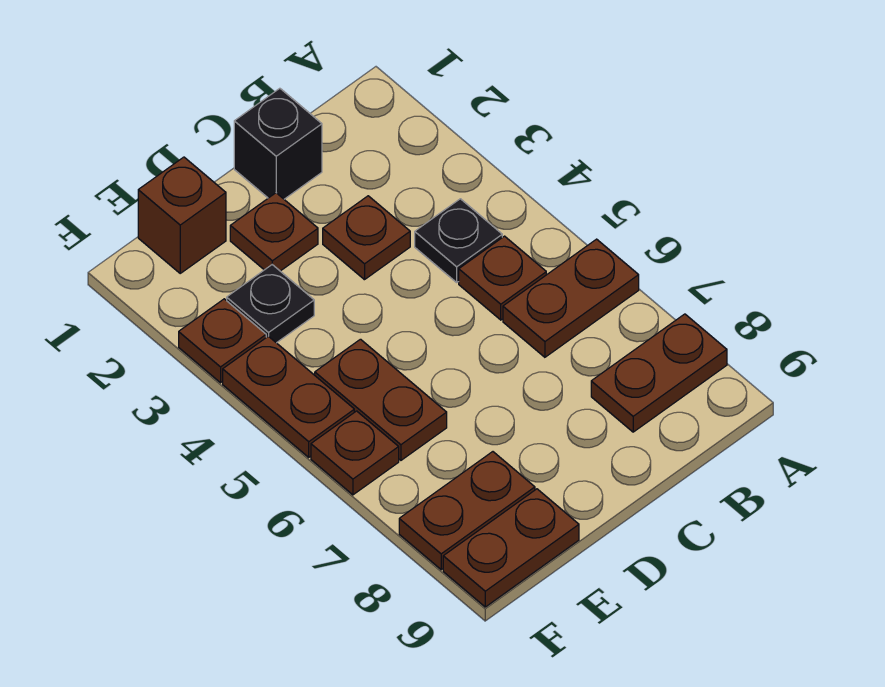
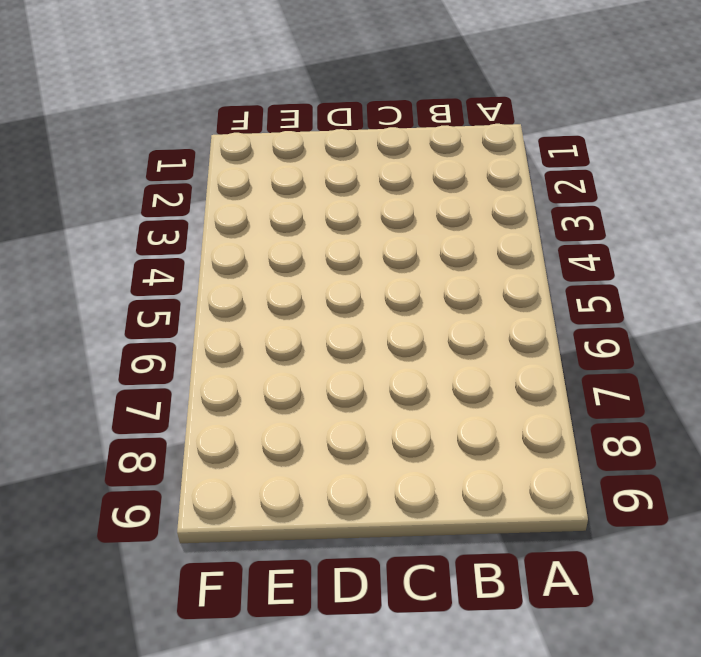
none -> brown plate A6:B6 level 1
none -> brown plate A8:B8 level 1
none -> black plate B4 level 1

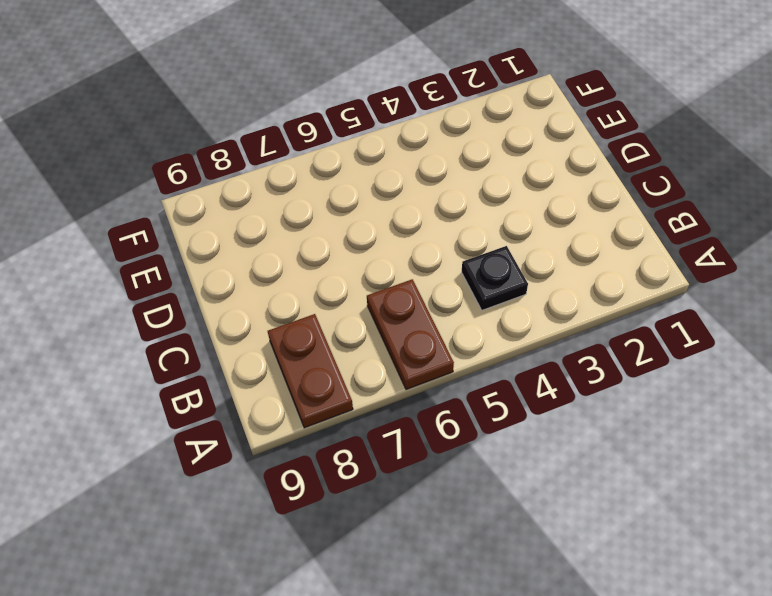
none -> brown plate B5 level 1
none -> black brick C1 level 1
none -> brown plate C3 level 1

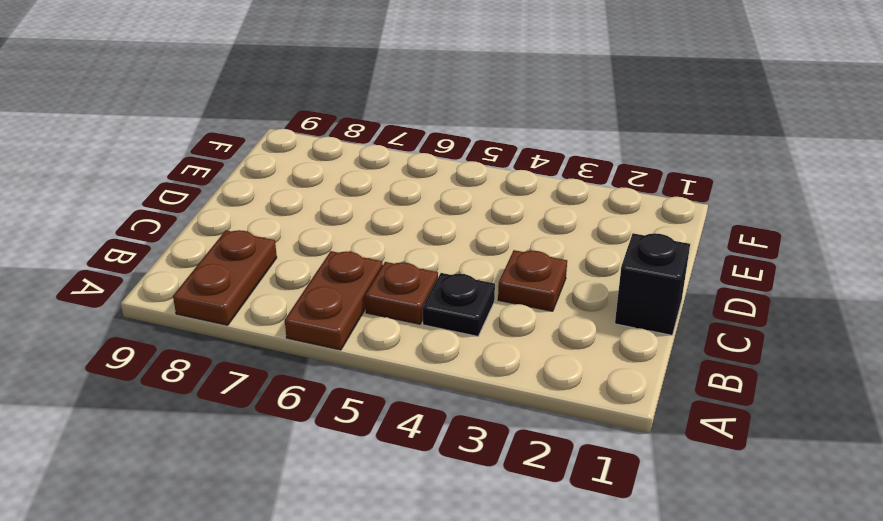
none -> brown plate D2 level 1
none -> brown brick E1 level 1
none -> black plate E3 level 1

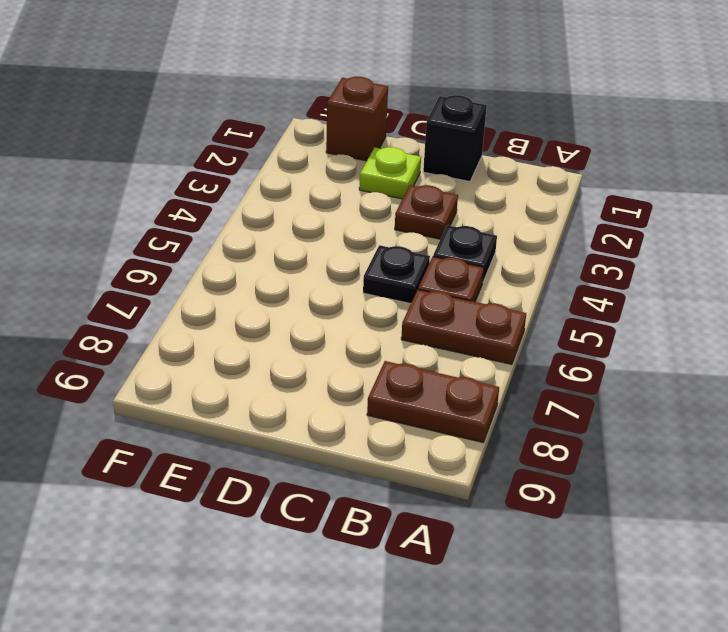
black plate C5 level 1 -> black plate E3 level 1
lime plate D2 level 1 -> brown plate D2 level 1
none -> brown plate E5:E6 level 1
none -> brown plate E8:F8 level 1
none -> brown plate E9:F9 level 1

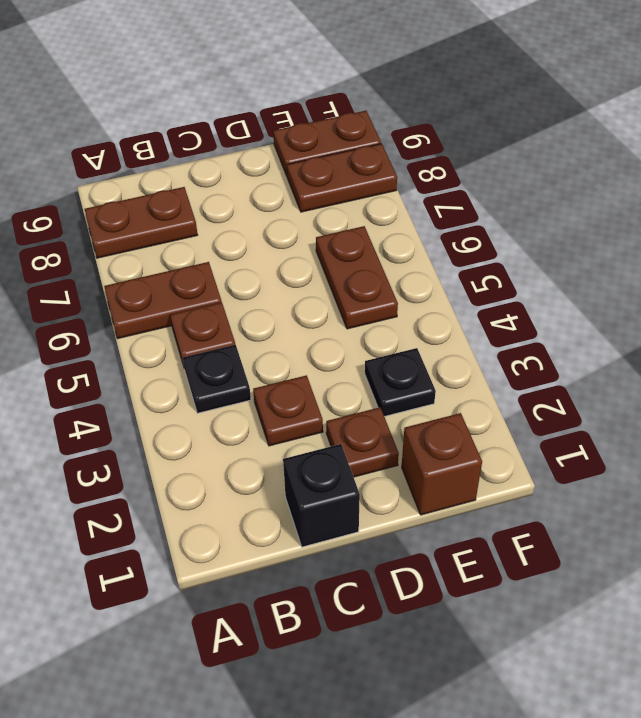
none -> brown plate F3 level 1
none -> brown plate F4:F5 level 1
none -> brown plate F6 level 1

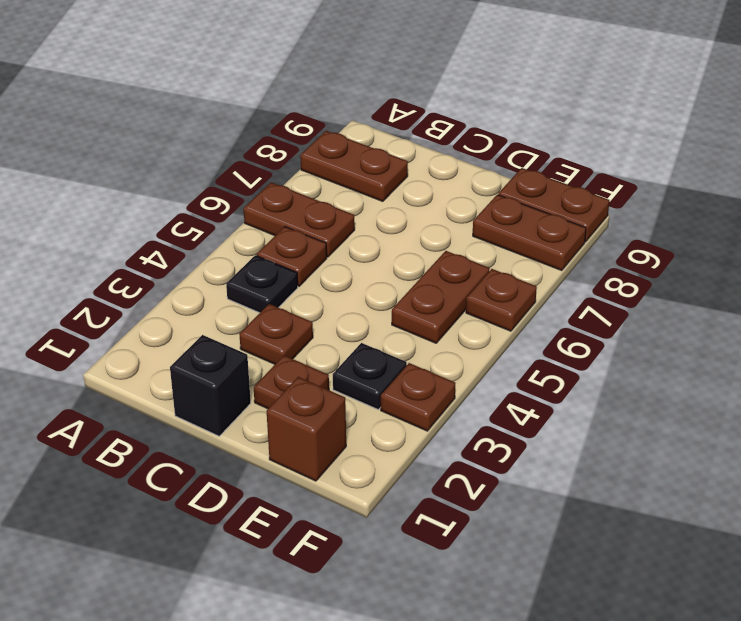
none -> brown plate F4:F5 level 1

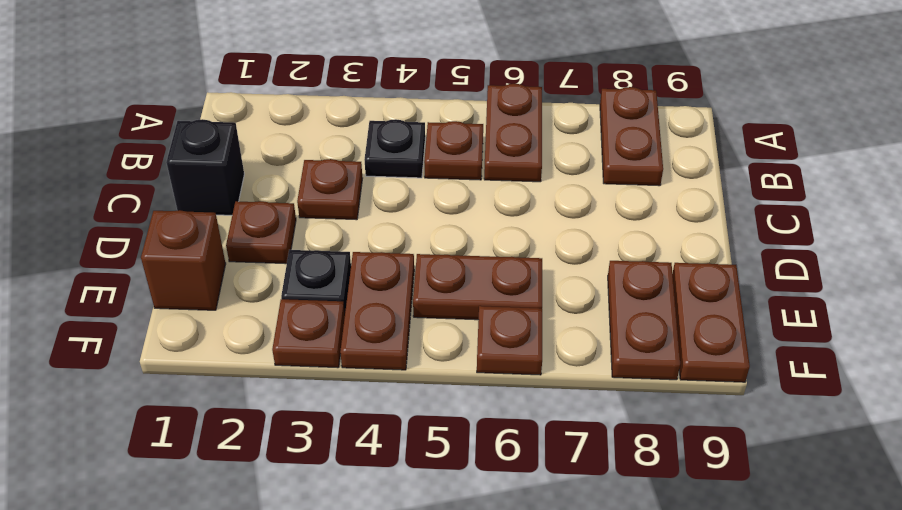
brown plate E4:F4 level 1 -> brown plate F4:F5 level 1

